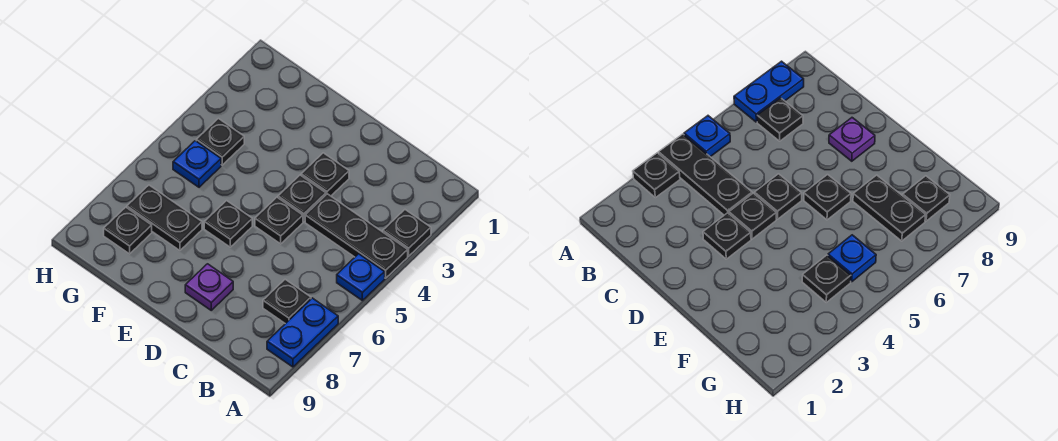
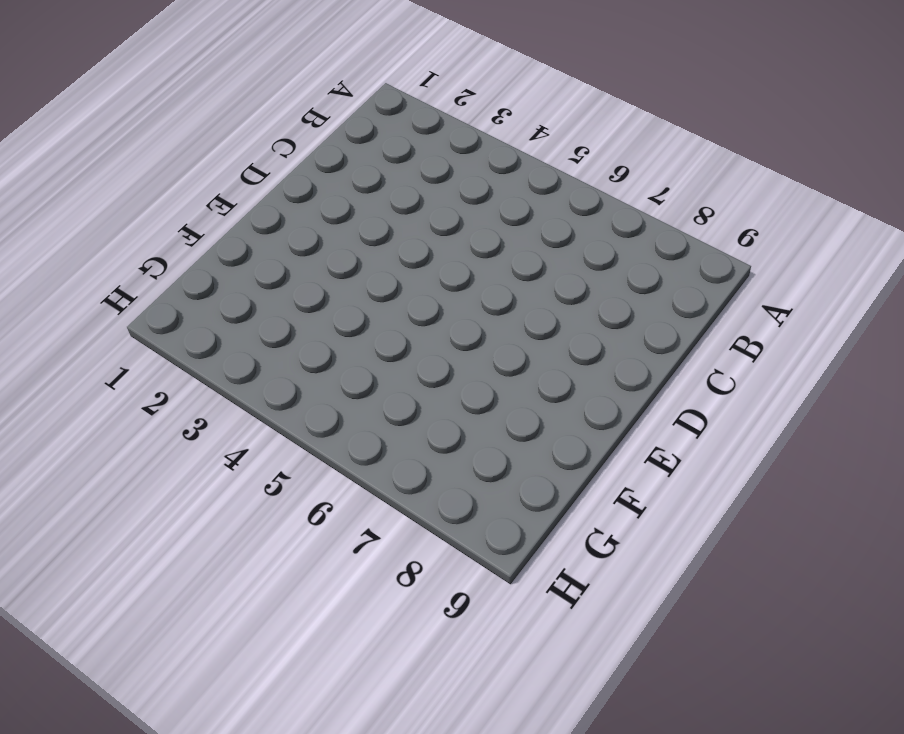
none -> black plate A3 level 1
none -> black plate A4:C4 level 1
none -> blue plate A5 level 1

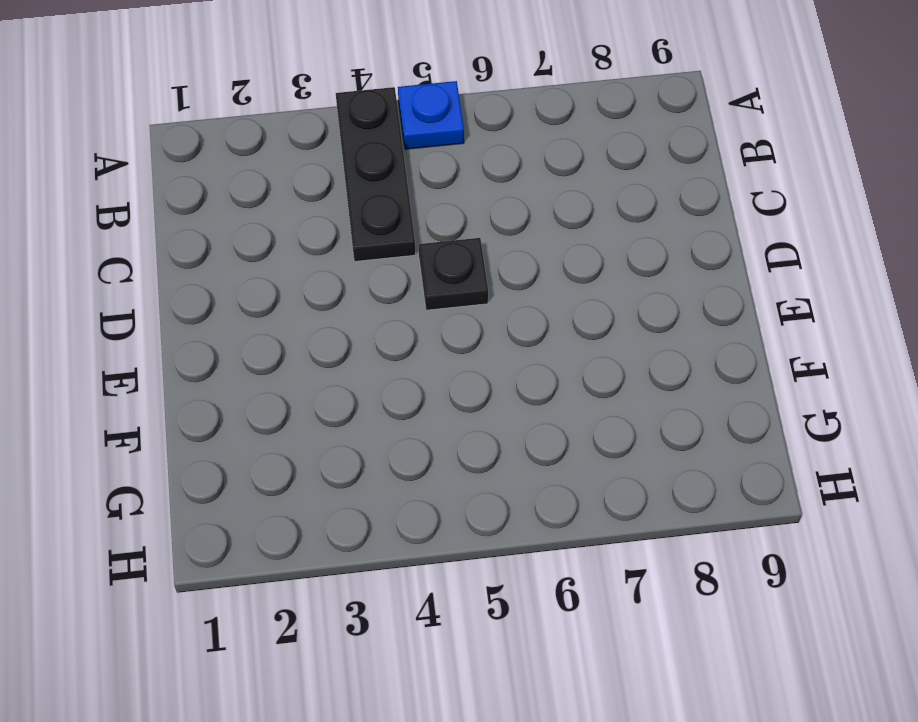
none -> black plate A3 level 1
none -> blue plate A7:A8 level 1
none -> black plate B7 level 1

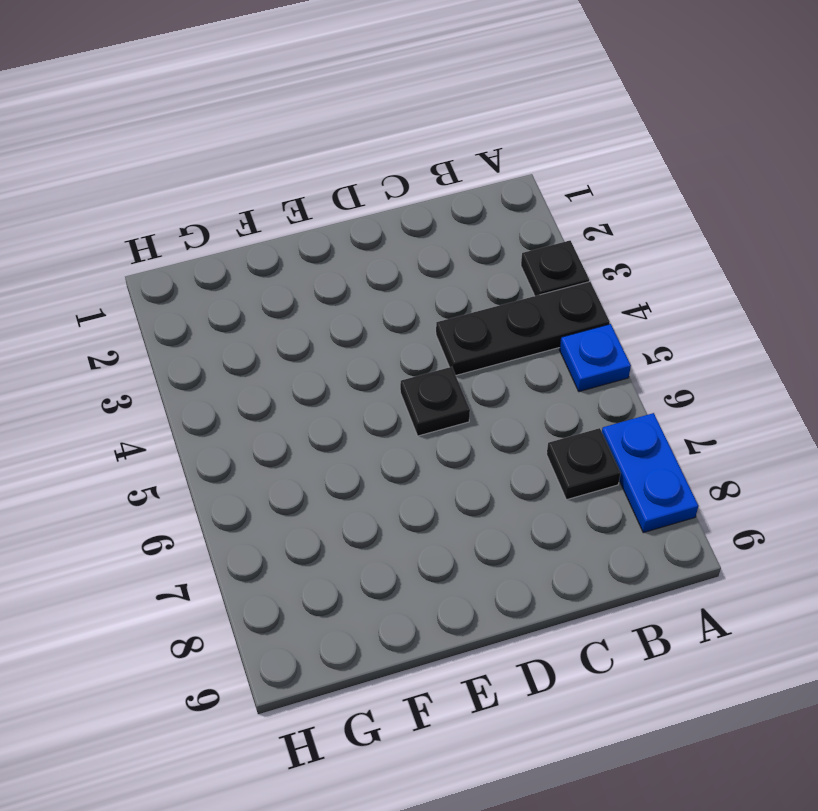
none -> black plate D3 level 1
none -> black plate D4 level 1
none -> purple plate D8 level 1

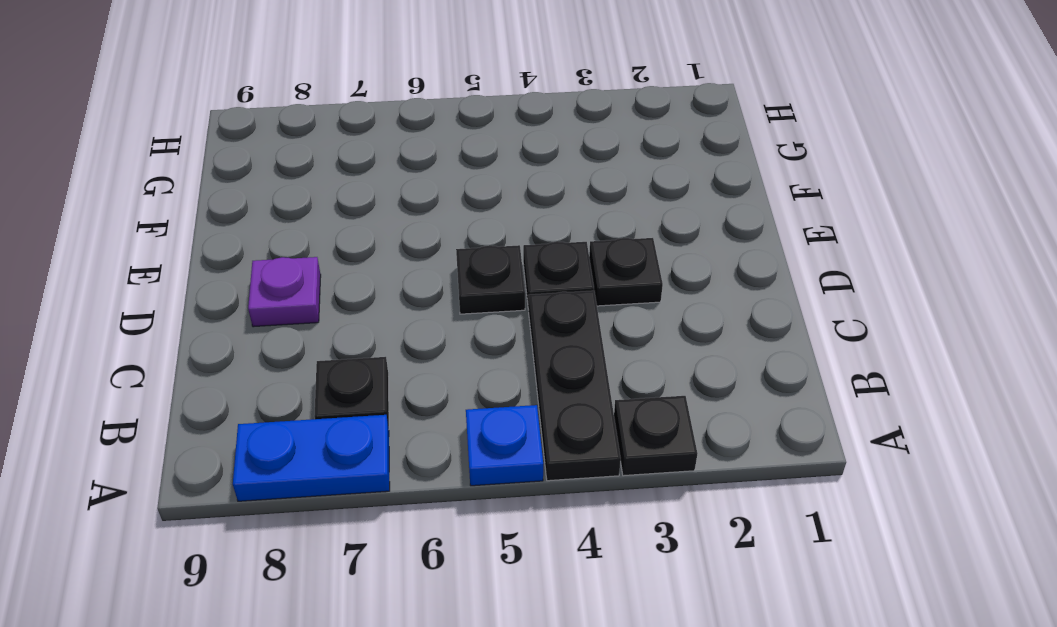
none -> black plate E6 level 1
none -> black plate F7:G7 level 1
none -> black plate G4 level 1

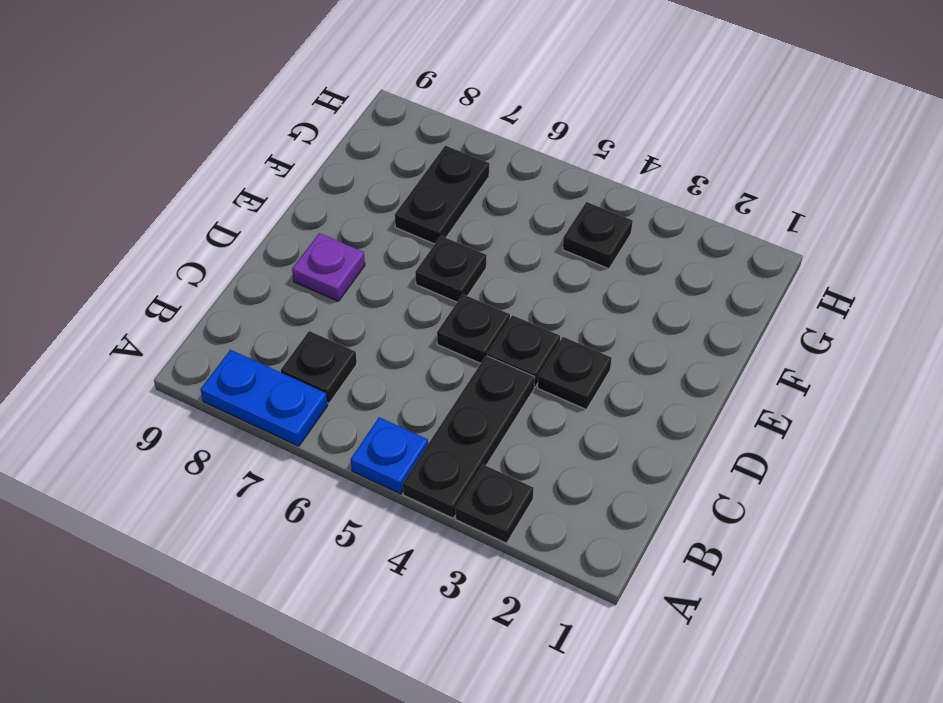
none -> blue plate G5 level 1
none -> black plate G8 level 1

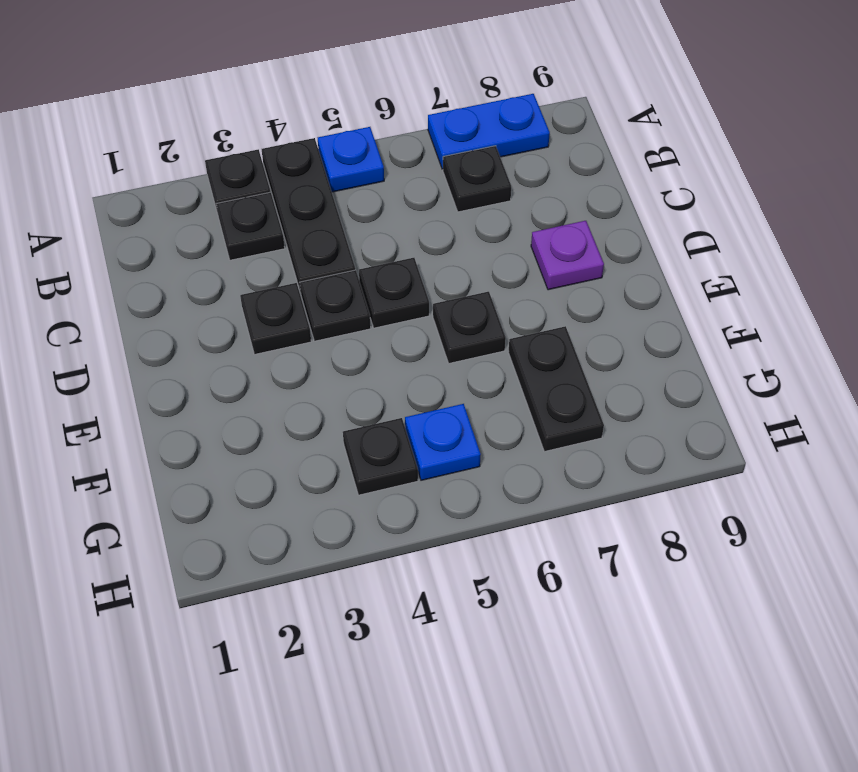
black plate B3 level 1 -> black plate G8 level 1

